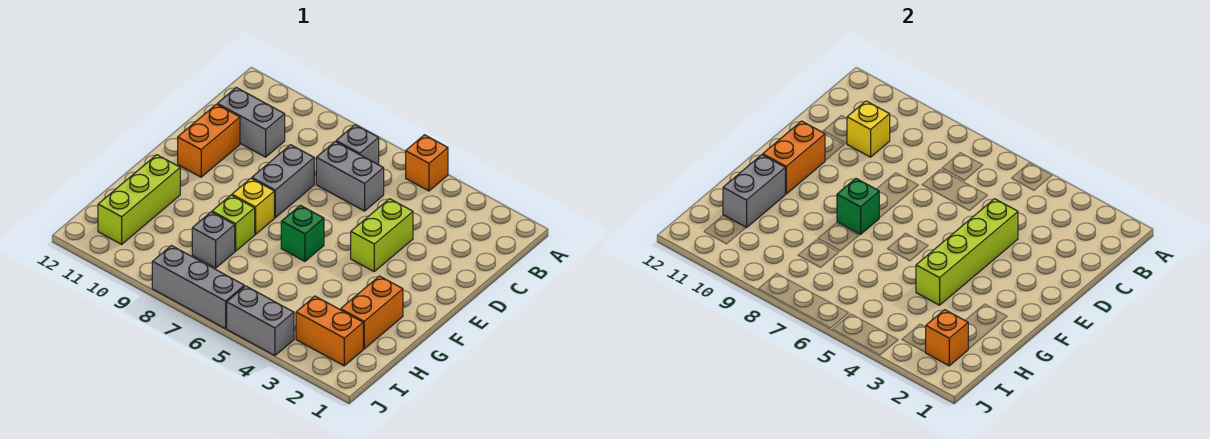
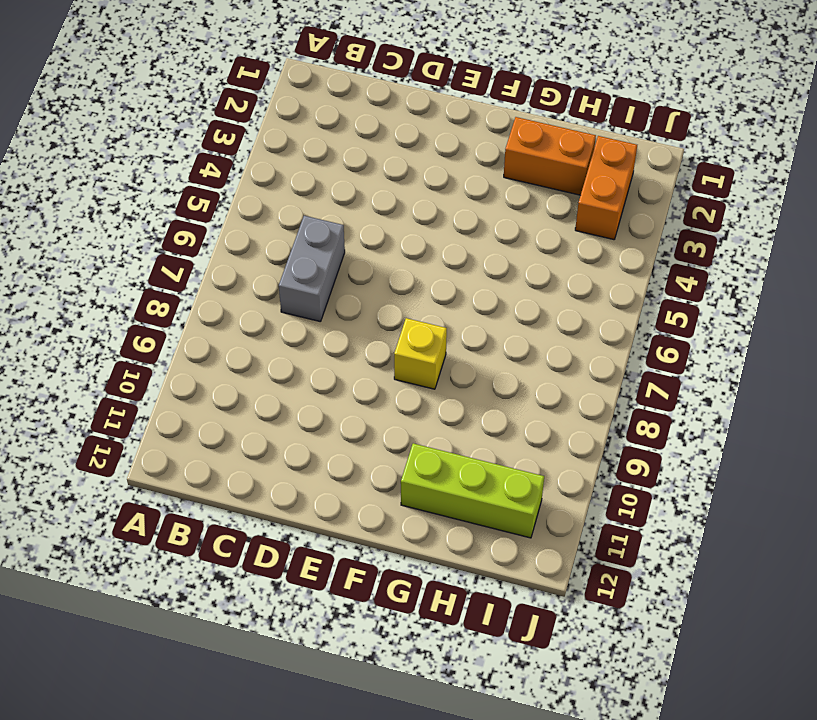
none -> orange brick A5 level 1
none -> grey brick B7 level 1
none -> grey brick C10:C11 level 1

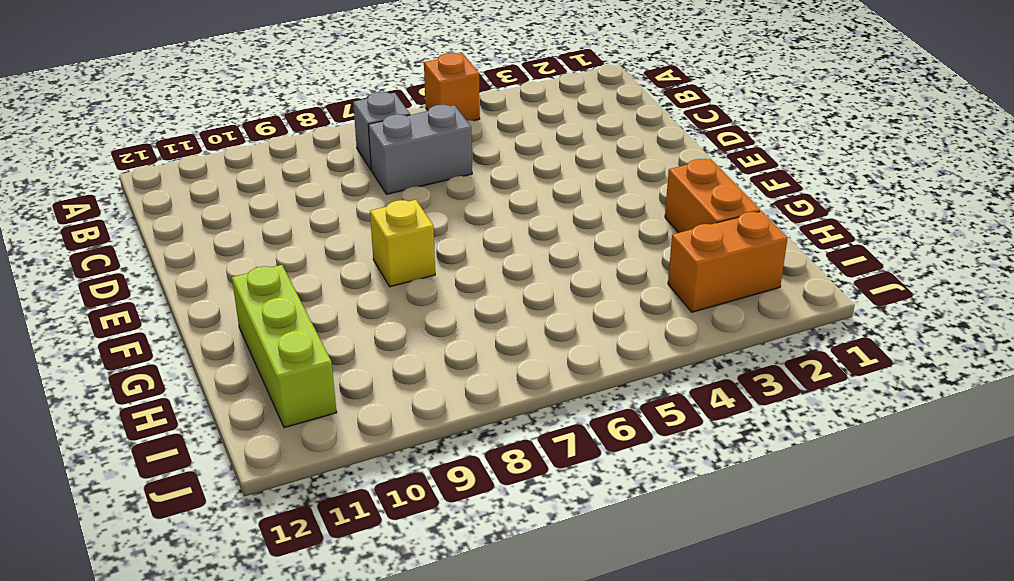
none -> grey brick C10:C11 level 1
none -> lime brick D4:E4 level 1
none -> grey brick D8:E8 level 1

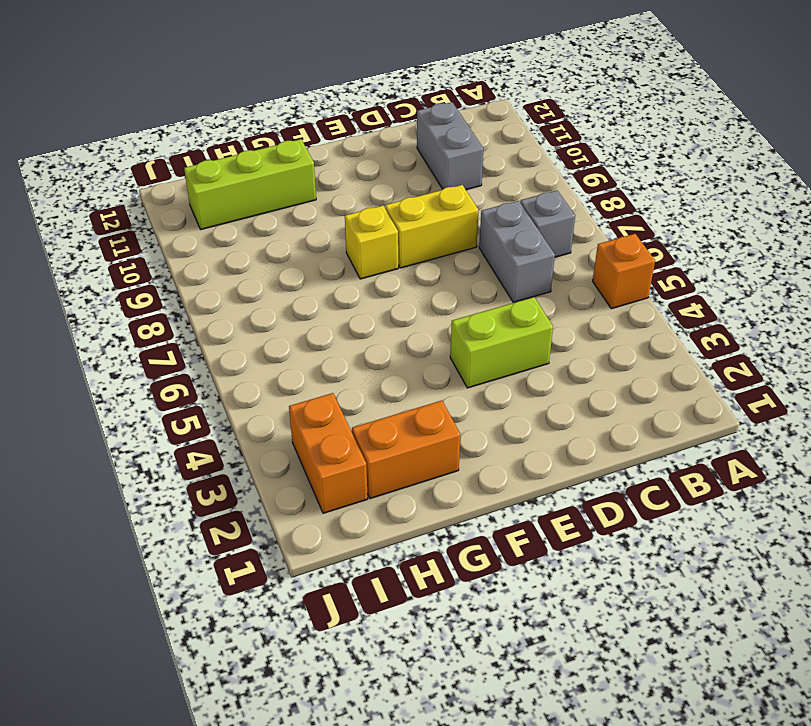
yellow brick D8:E8 level 1 -> grey brick D8:E8 level 1
none -> orange brick D11:E11 level 1
none -> green brick F6 level 1
none -> lime brick G8 level 1

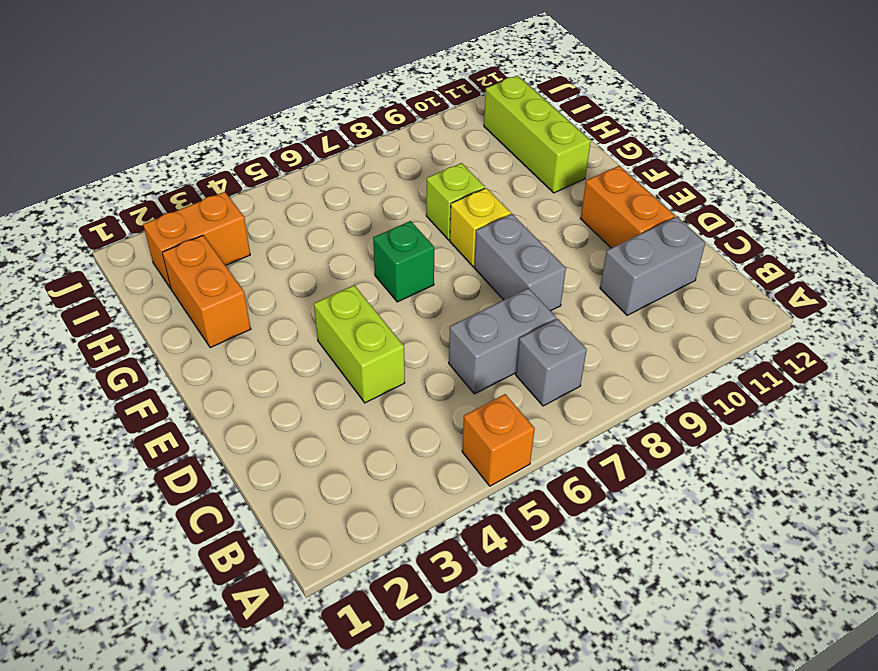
none -> grey brick H8 level 1
none -> grey brick J4:J5 level 1
none -> grey brick J6:J8 level 1

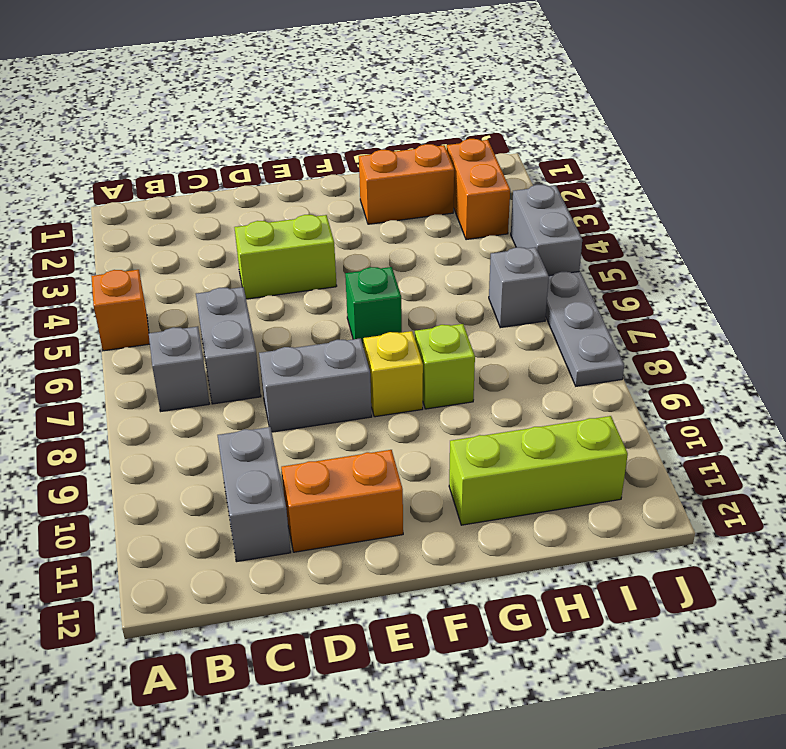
grey brick I6 level 1 -> grey brick H8 level 1
grey plate J6:J8 level 1 -> grey brick J6:J8 level 1
none -> yellow brick C10 level 2
none -> lime brick D4:G4 level 2
none -> orange brick E11:F11 level 2

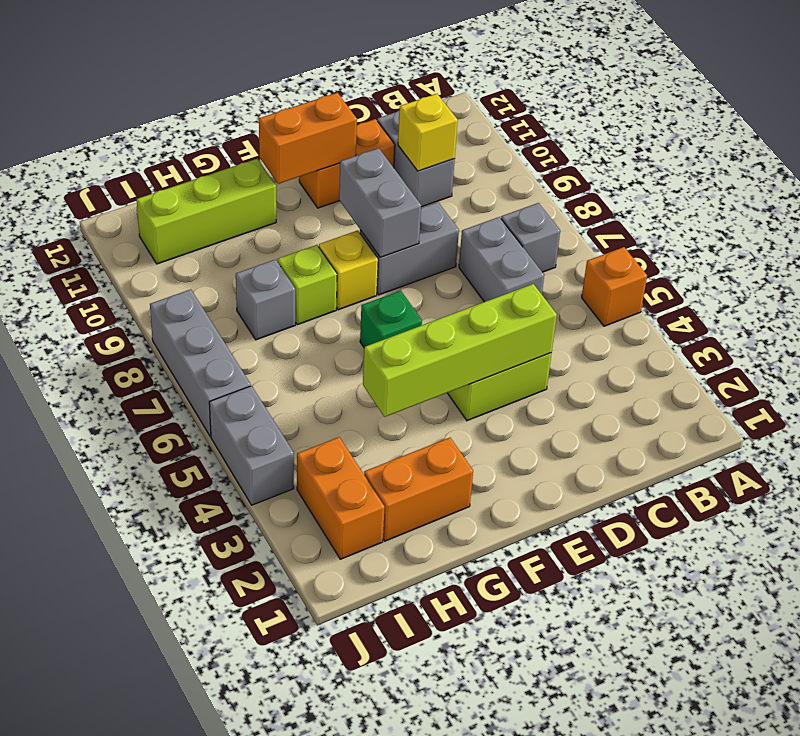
grey brick E8:E9 level 2 -> grey brick G11:H11 level 2
none -> green brick F8 level 2
none -> orange brick I2 level 2

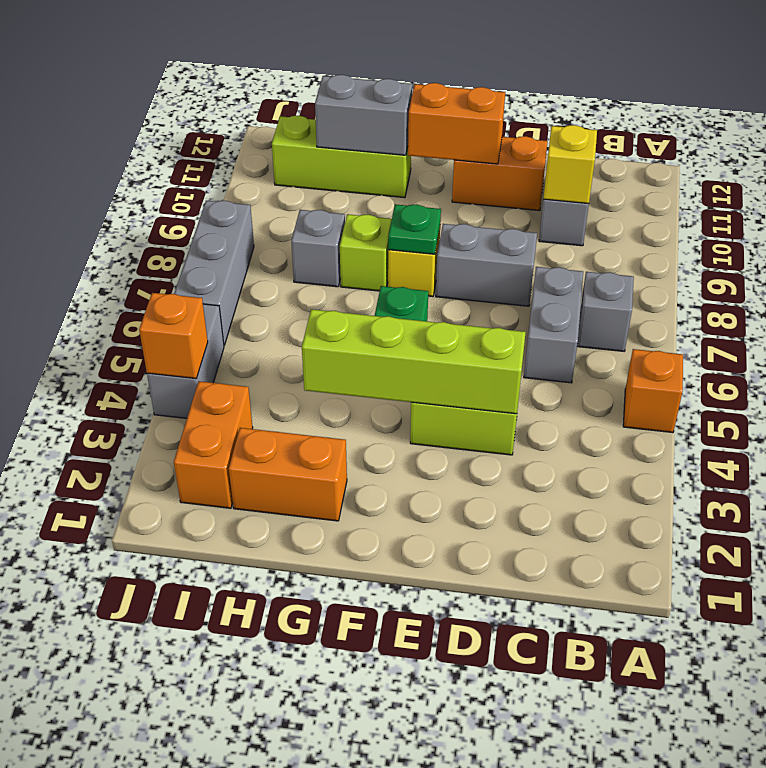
green plate F8 level 2 -> green brick F8 level 2
orange brick J4 level 2 -> orange brick I2 level 2

